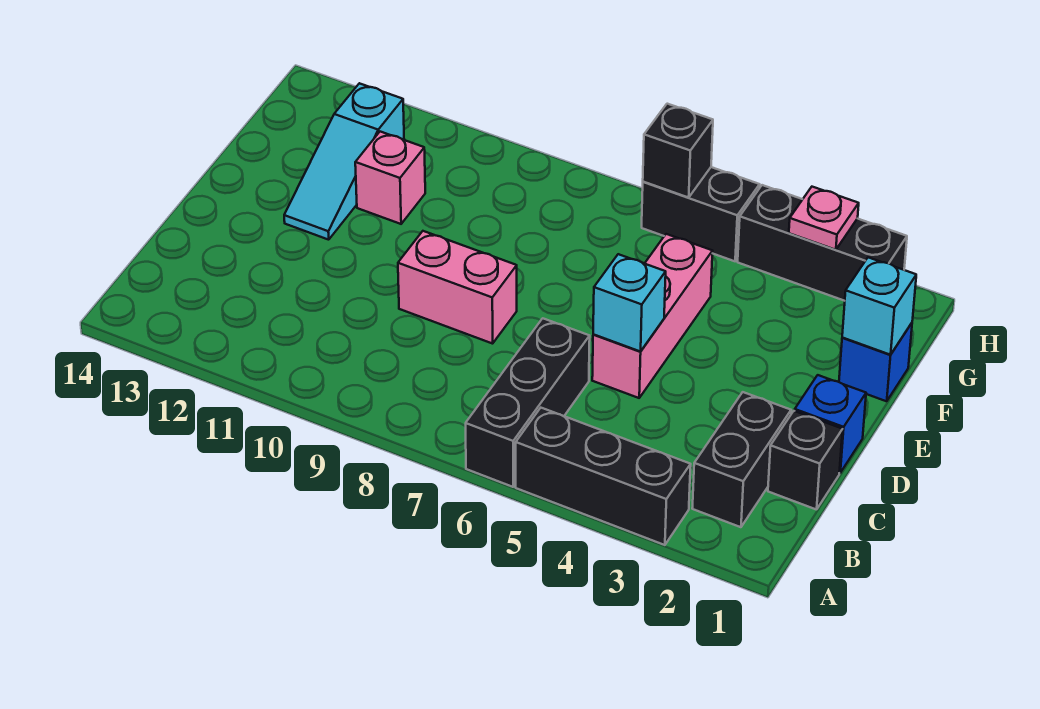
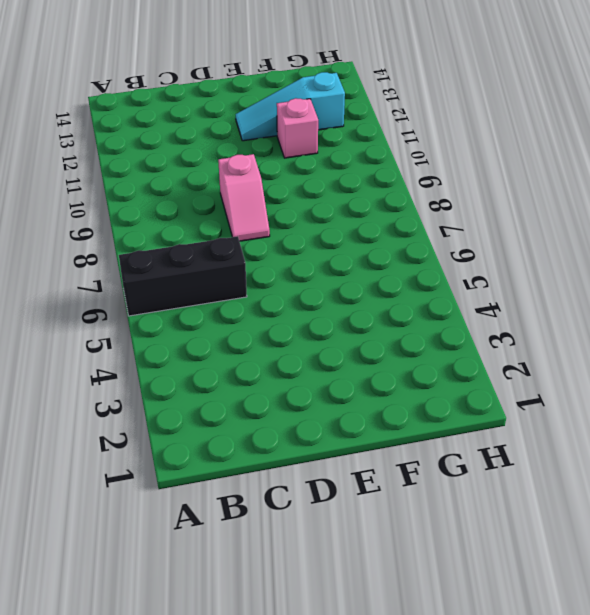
pink slope D8:D9 level 1 top 9 -> pink brick D8:D9 level 1
none -> black brick A3:A5 level 1
none -> black brick B2:C2 level 1
none -> black brick C1 level 1

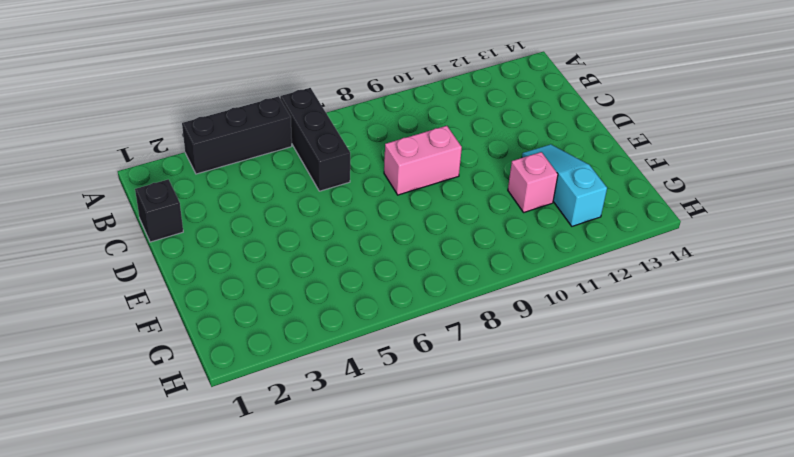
none -> black brick B2:C2 level 1
none -> blue brick D1 level 1
none -> pink brick D5:F5 level 1

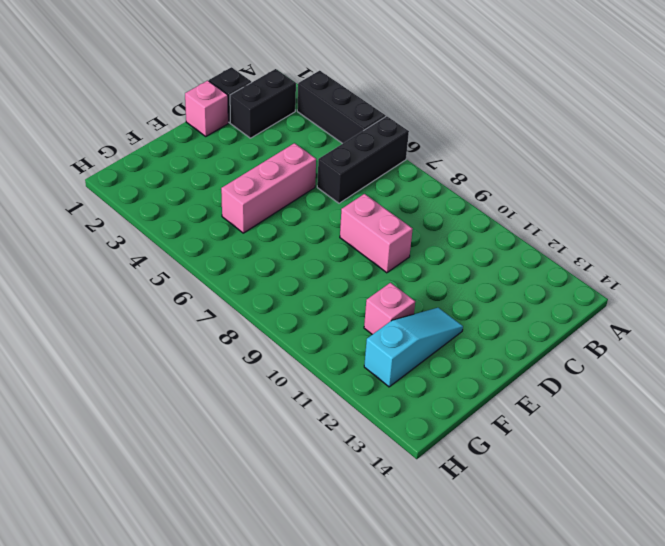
pink brick D1 level 1 -> blue brick D1 level 1
none -> blue brick F1 level 1
none -> black brick H2:H4 level 1
none -> black brick H5:H6 level 1

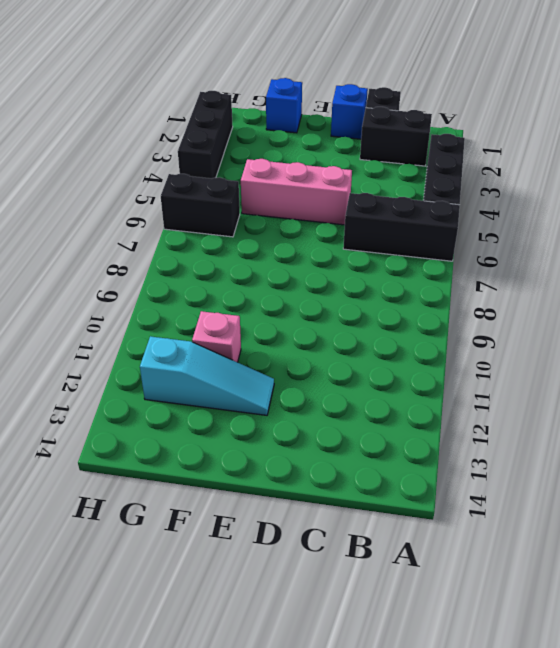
black brick G6:H6 level 1 -> black brick H5:H6 level 1
none -> pink brick D8:D9 level 1
none -> cyan brick D5 level 2
none -> cyan brick F1 level 2

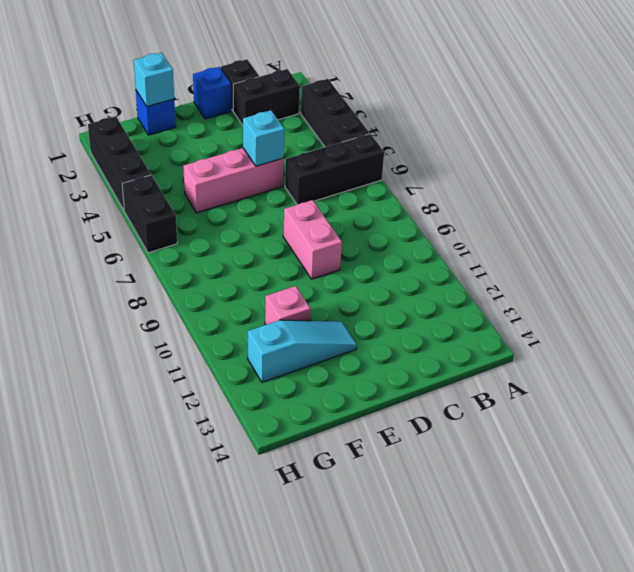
none -> pink plate H3 level 2
none -> black brick H6 level 2

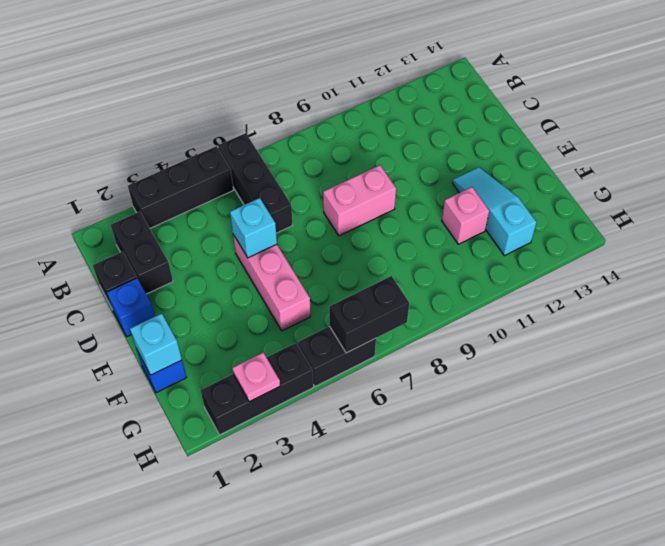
black brick H6:H7 level 2 -> black brick H6 level 2

